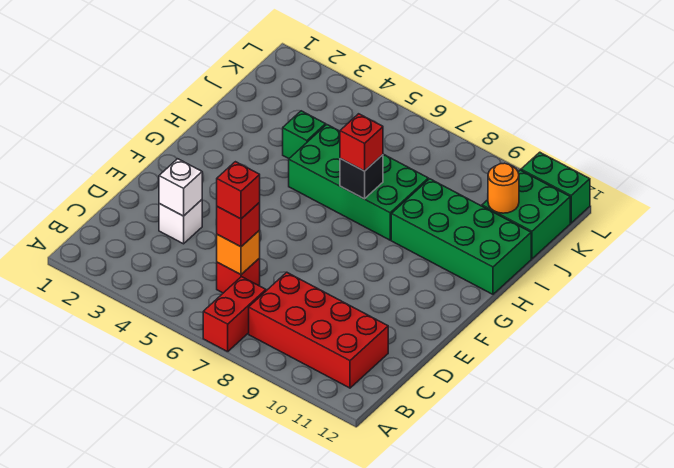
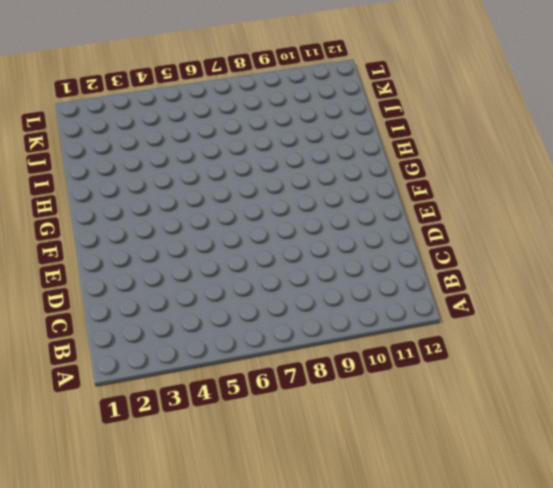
none -> red brick A7:B7 level 1
none -> red brick B8:C11 level 1
none -> red brick C6 level 1

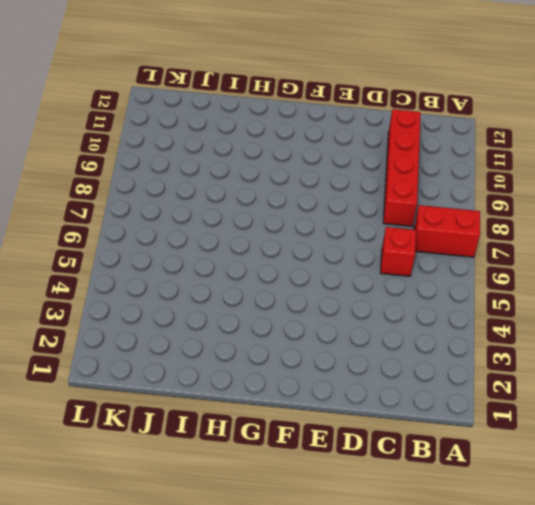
red brick C8:C11 level 1 -> red brick B8:C11 level 1
none -> white brick D3 level 1
none -> green brick H5:I8 level 1
none -> green brick H9:I12 level 1

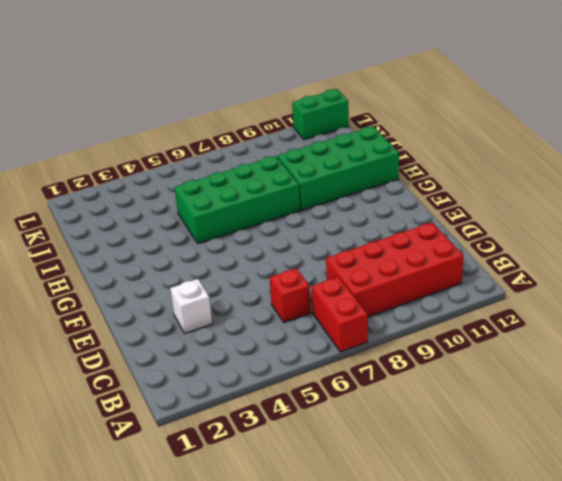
none -> green brick I4 level 1
none -> green brick J11:K12 level 1
none -> orange brick C6 level 2

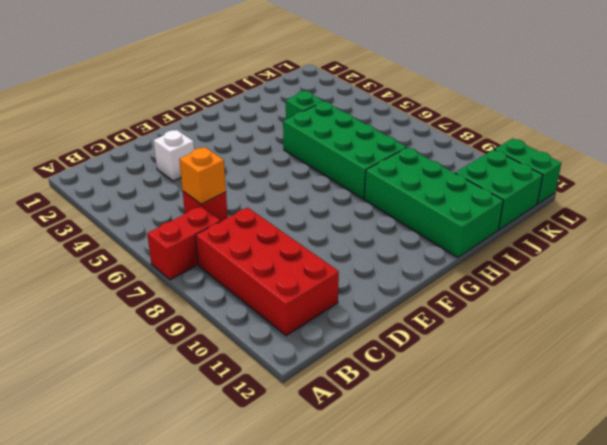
none -> white brick D3 level 2
none -> black brick H7 level 2
none -> orange round brick J11 level 2

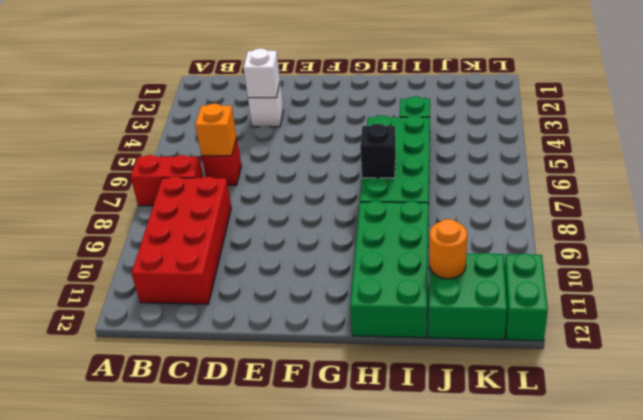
none -> red brick C6 level 3
none -> red brick H7 level 3
none -> red brick C6 level 4

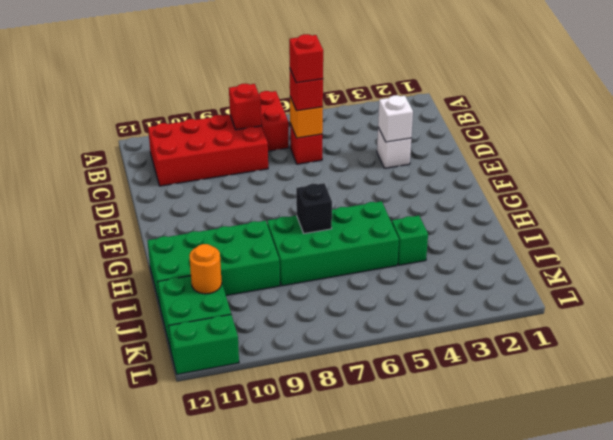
red brick B8 level 2 -> red brick H7 level 3

